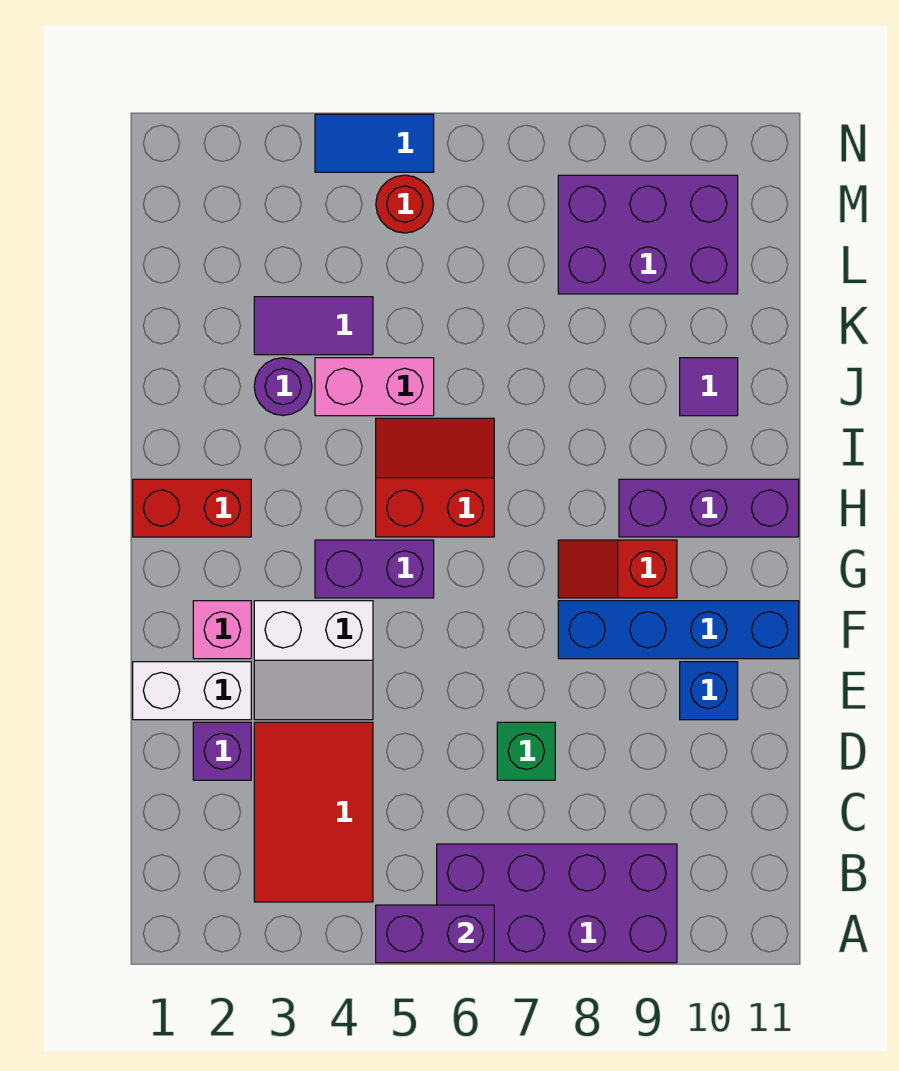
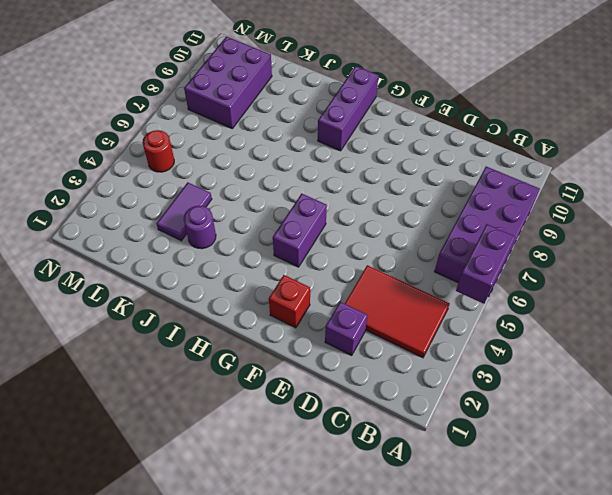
red brick F2 level 1 -> pink brick F2 level 1
none -> green brick D7 level 1
none -> white brick E1:E2 level 1
none -> white slope E3:F4 level 1 top F

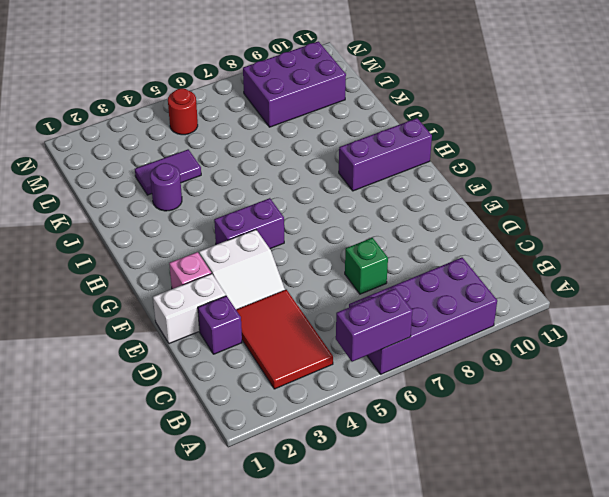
none -> blue brick E10 level 1
none -> blue brick F8:F11 level 1
none -> red slope G8:G9 level 1 top 9

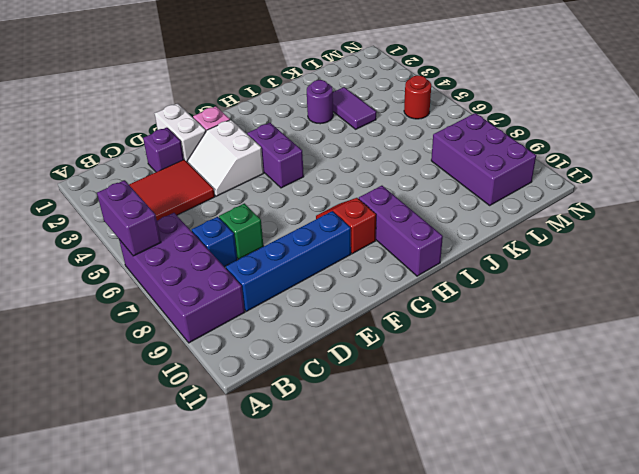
blue brick C7 level 1 -> blue brick E10 level 1
blue brick C9:F9 level 1 -> blue brick F8:F11 level 1
none -> red brick H1:H2 level 1
none -> red slope H5:I6 level 1 top H
none -> pink brick J4:J5 level 1

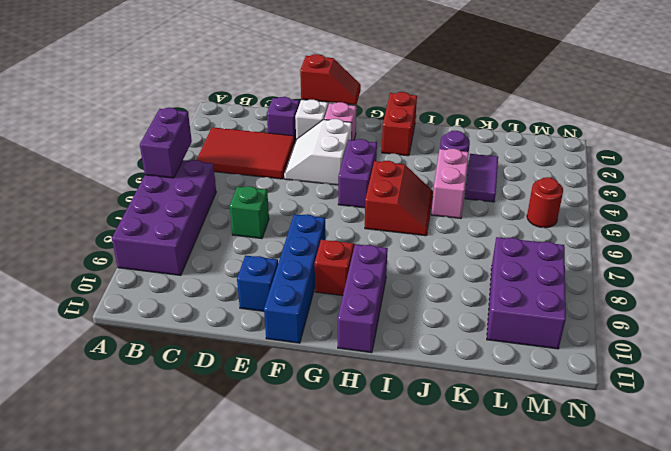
red slope E1:F1 level 2 top E -> none
none -> purple tile J10 level 1
none -> blue tile N4:N5 level 1

